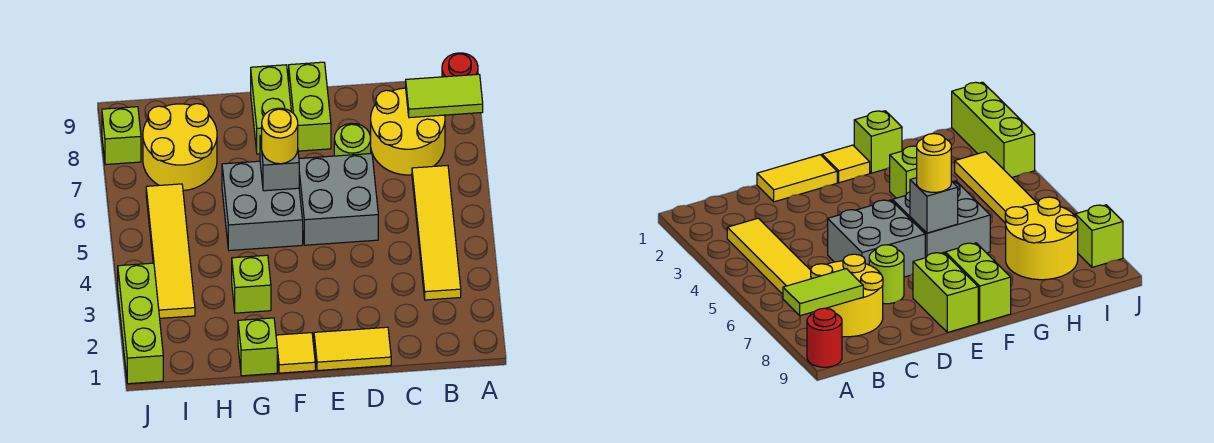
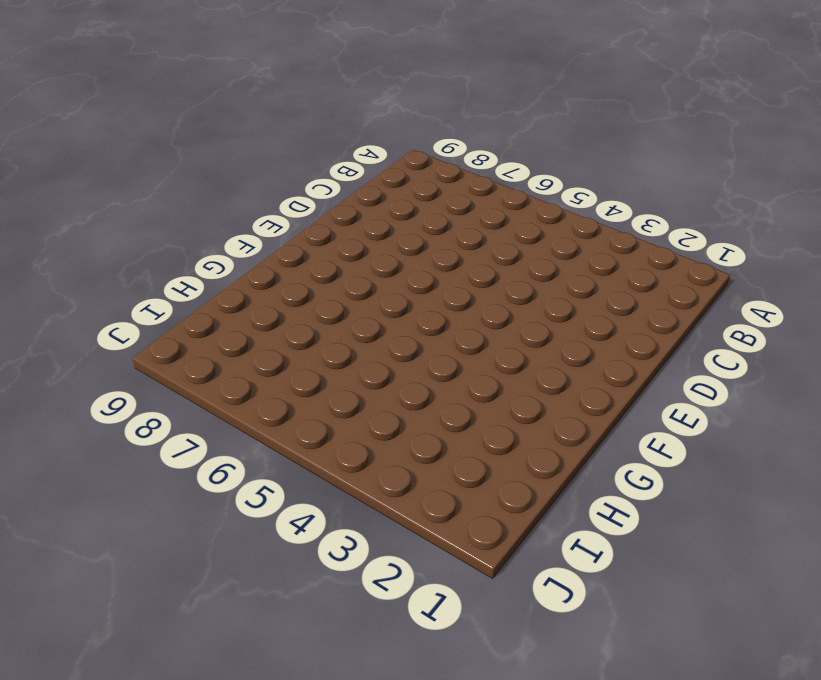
none -> red round brick A9 level 1
none -> yellow tile B3:B6 level 1
none -> yellow round brick B7:C8 level 1

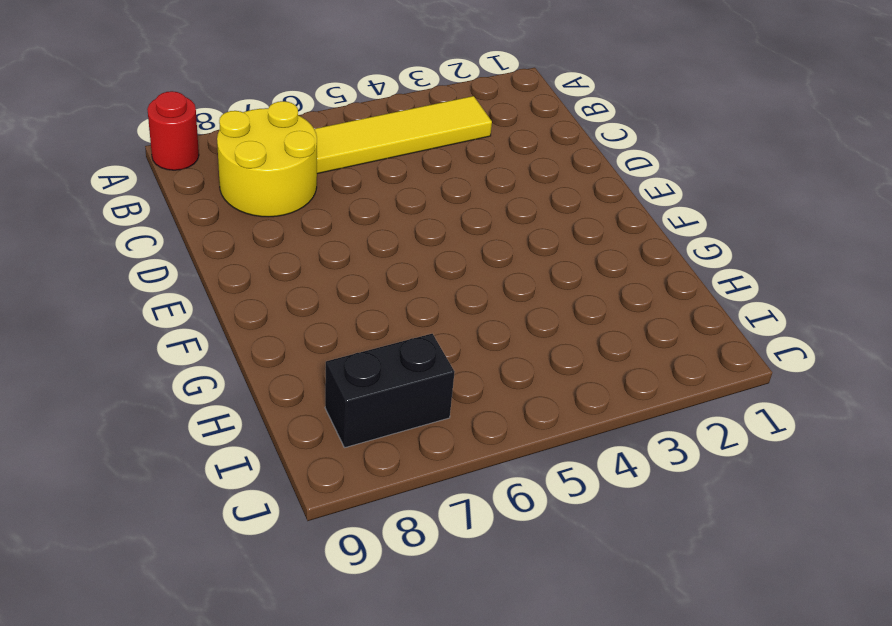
black brick I7:I8 level 1 -> yellow round brick H7:I8 level 1
none -> yellow tile D1:E1 level 1
none -> grey brick D5:E6 level 1
none -> lime round brick D7 level 1

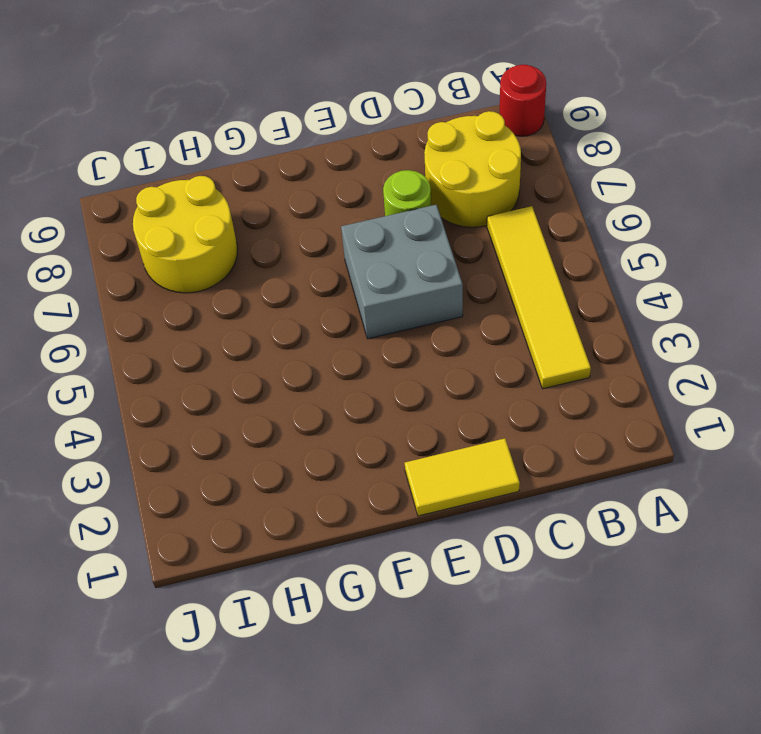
none -> lime brick E8:E9 level 1
none -> yellow tile F1 level 1
none -> grey brick F5:G6 level 1

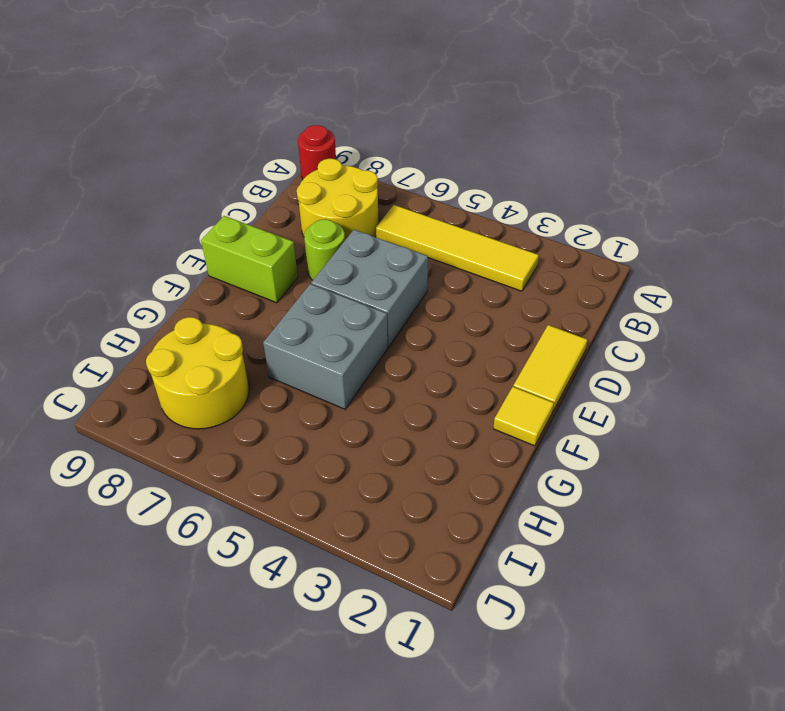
none -> lime brick F8:F9 level 1
none -> lime brick G1 level 1
none -> lime brick G3 level 1

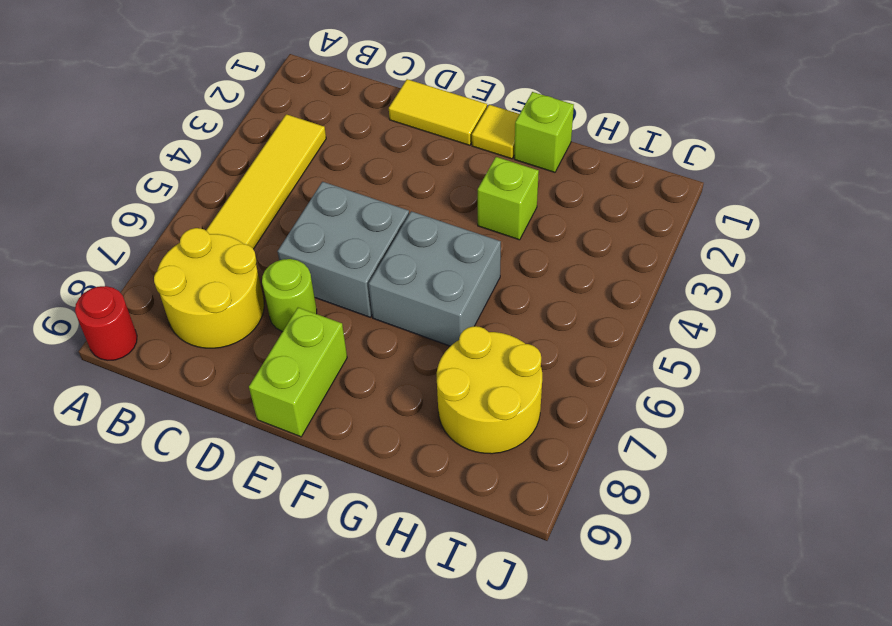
none -> lime brick F8:F9 level 1
none -> yellow tile I3:I6 level 1
none -> lime brick J1:J3 level 1

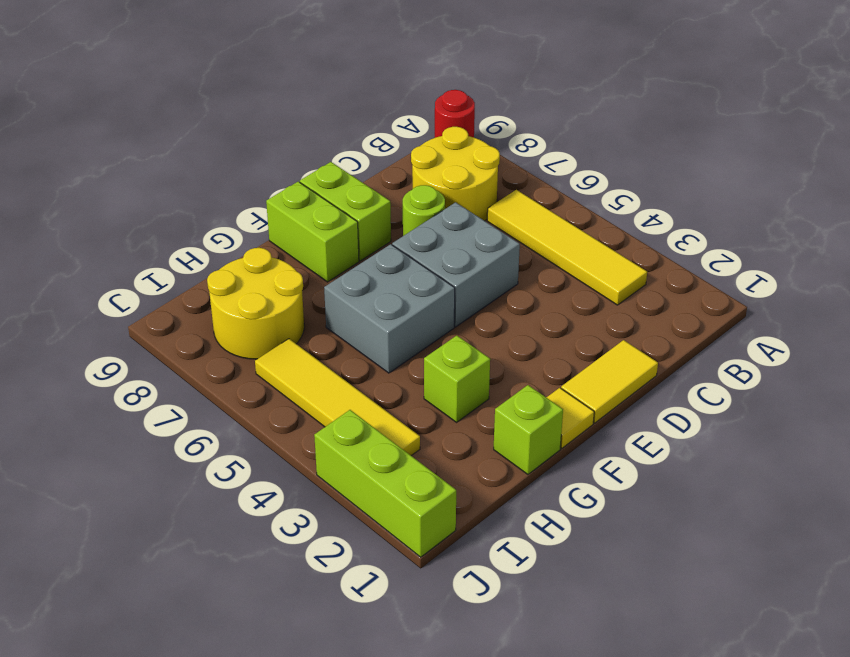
none -> lime brick J8 level 1
none -> lime tile A8:B8 level 2
none -> grey brick F6 level 2

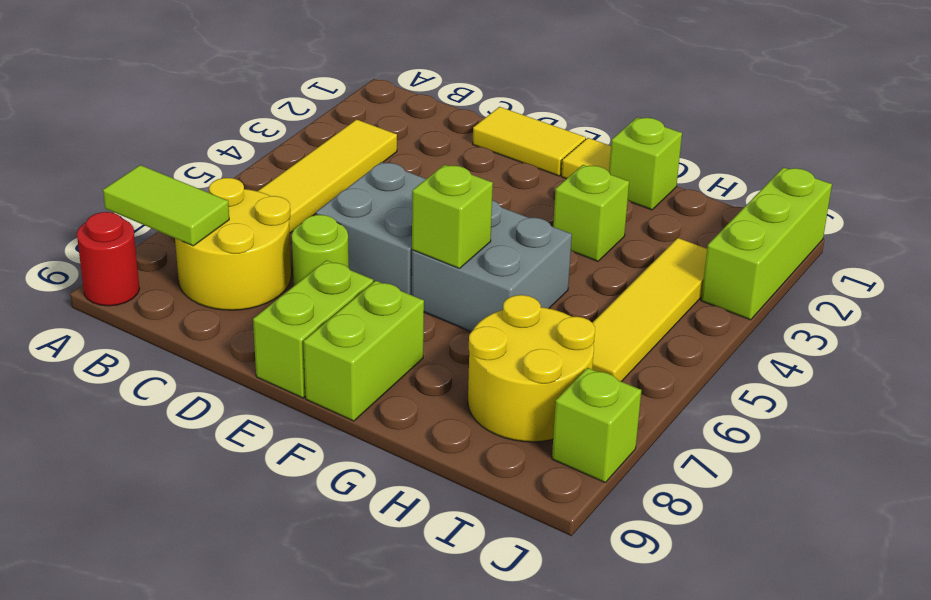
lime brick F6 level 2 -> grey brick F6 level 2
none -> yellow round brick F6 level 3

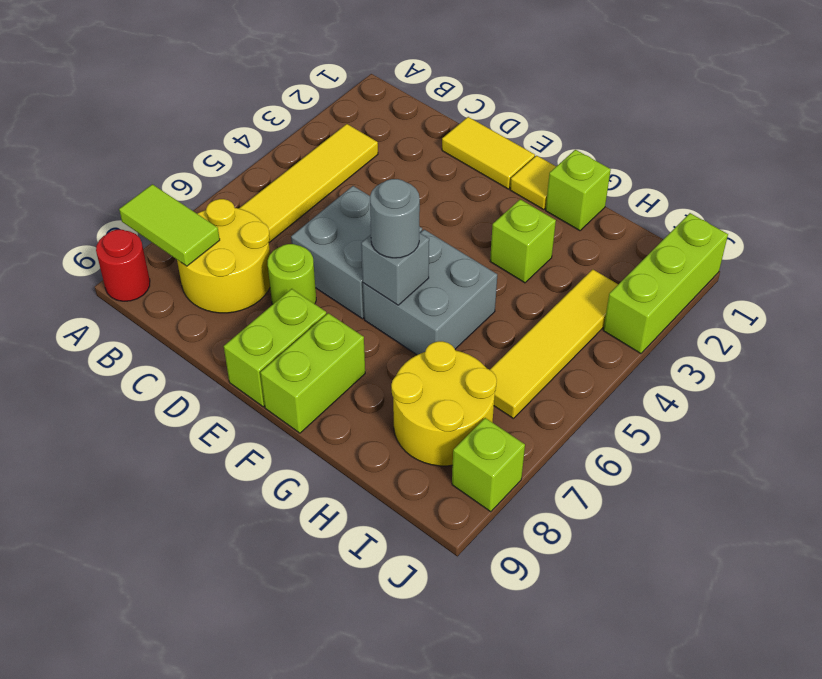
grey round brick F6 level 3 -> yellow round brick F6 level 3

